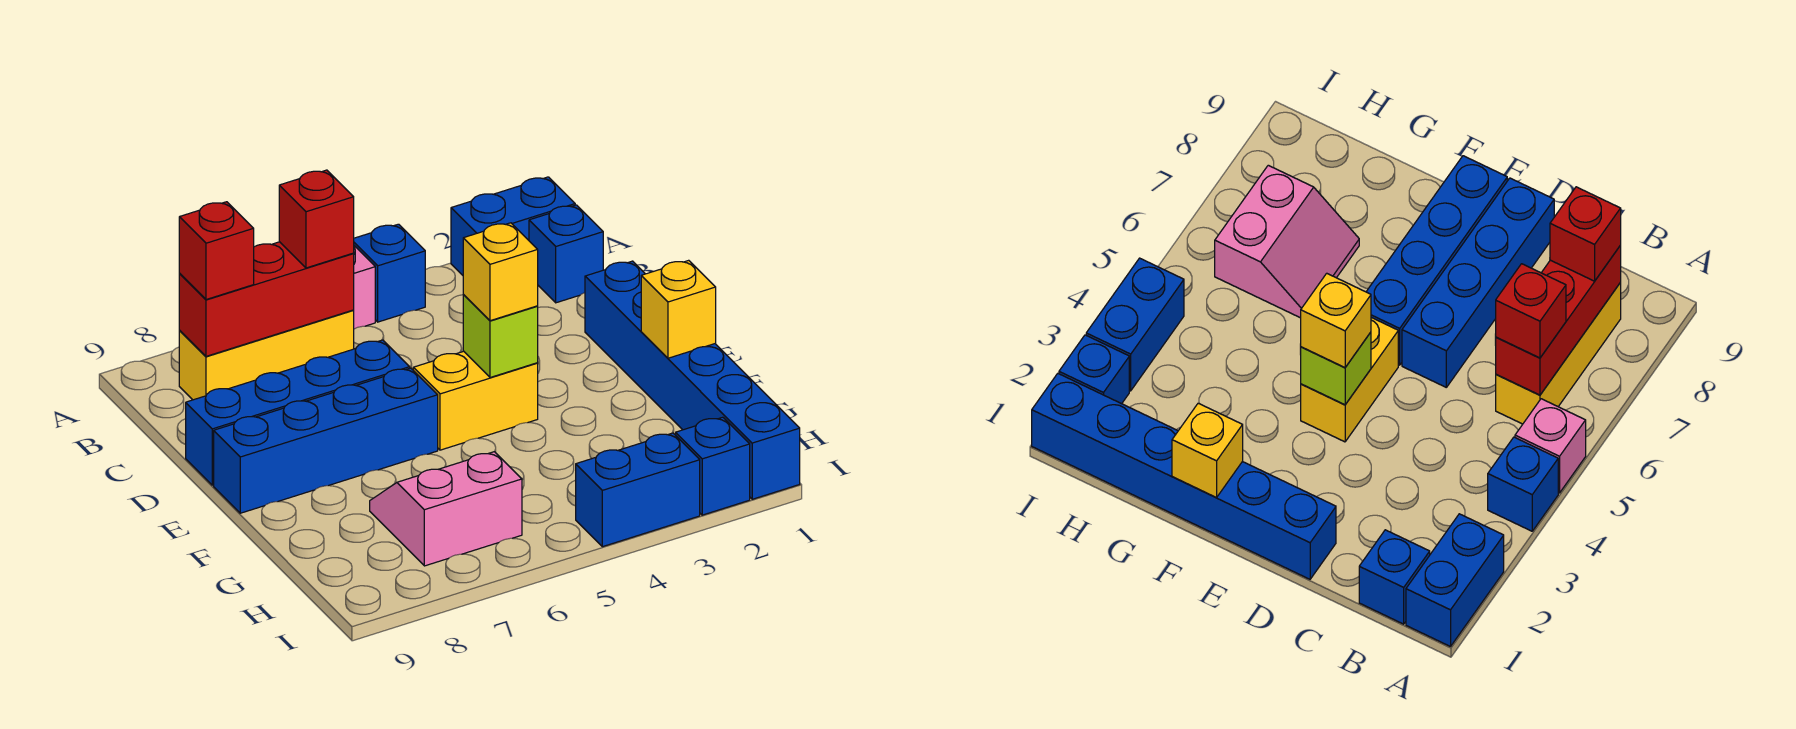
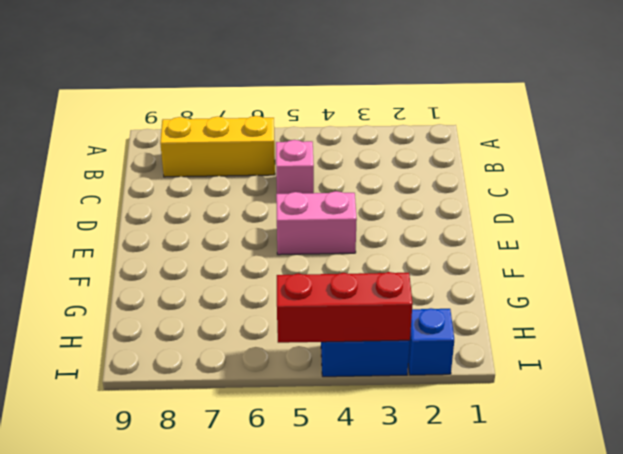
pink brick C5 level 1 -> pink brick A5 level 1
pink brick E4:E5 level 1 -> yellow brick E4:E5 level 1
red brick I3:I5 level 2 -> red brick B6:B8 level 2
none -> blue brick A1:A2 level 1
none -> blue brick A4 level 1
none -> blue brick B1 level 1

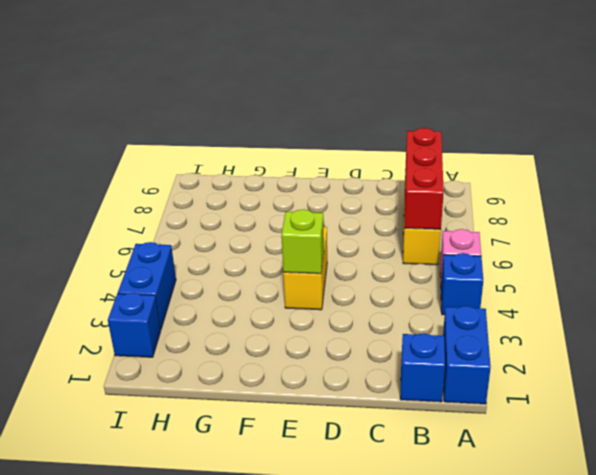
none -> blue brick D1:I1 level 1
none -> blue brick D6:D9 level 1
none -> blue brick E6:E9 level 1

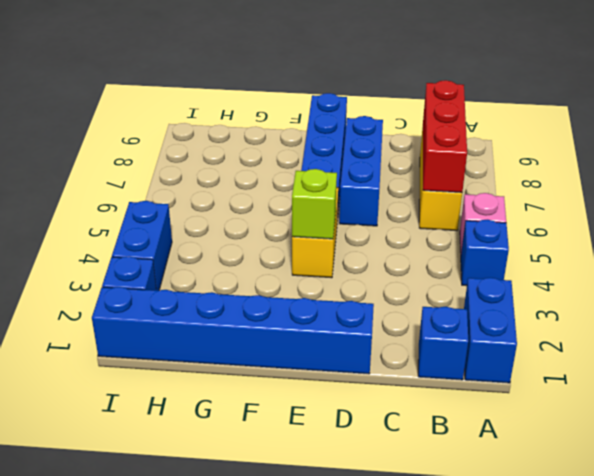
blue brick D6:D8 level 1 -> blue brick D6:D9 level 1
none -> pink slope G6:H7 level 1 top H
none -> yellow brick F1 level 2
none -> red brick B6 level 3

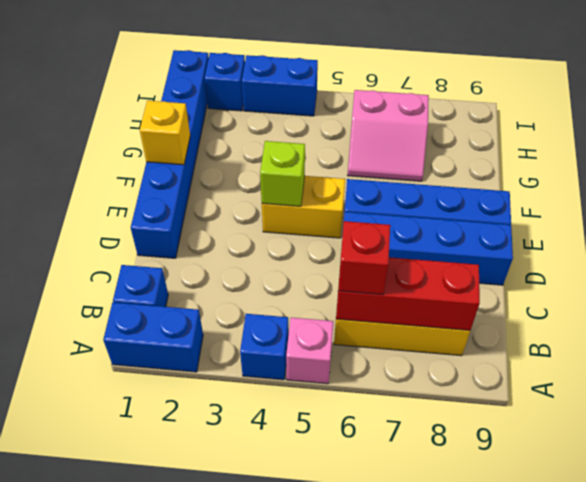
none -> red brick B8 level 3
none -> yellow brick E4 level 3

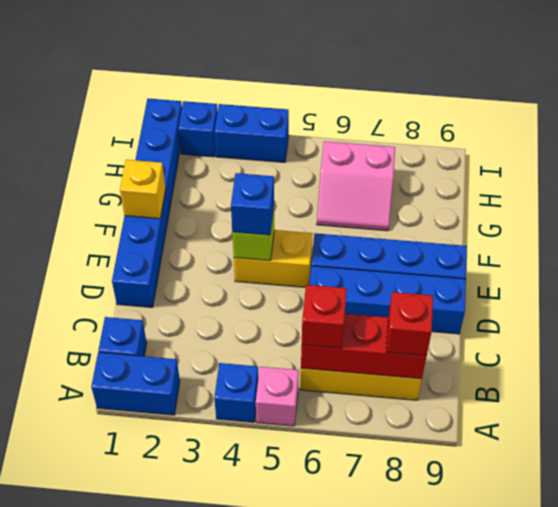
blue brick E4 level 3 -> yellow brick E4 level 3

